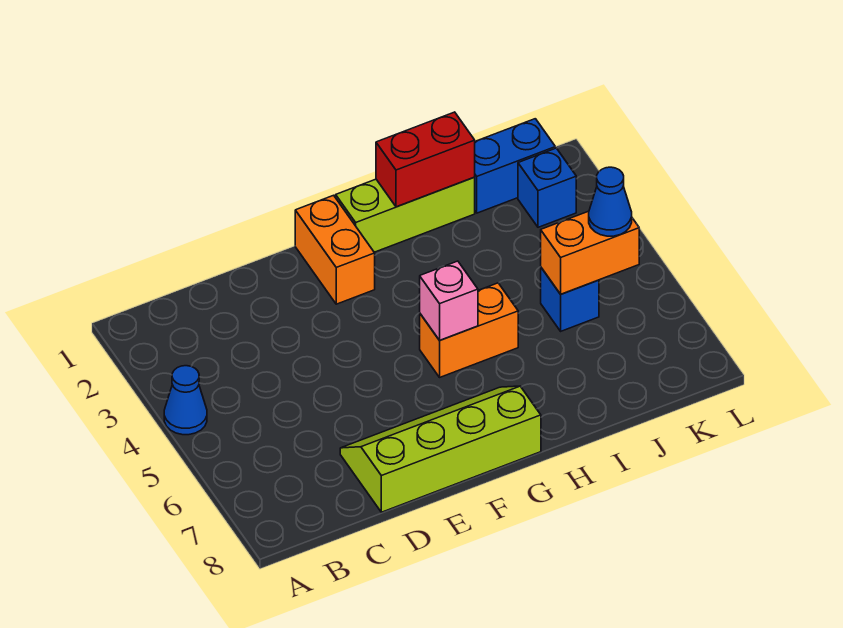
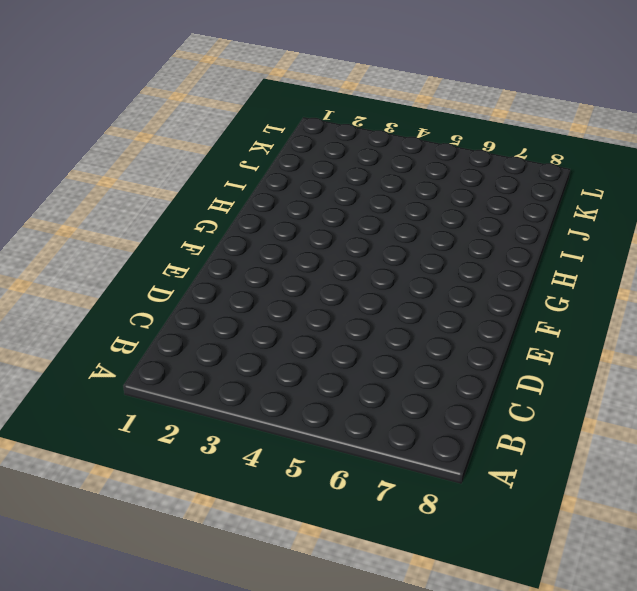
none -> blue cone A4 level 1
none -> lime slope D7:G8 level 1 top 8
none -> orange brick F1:F2 level 1

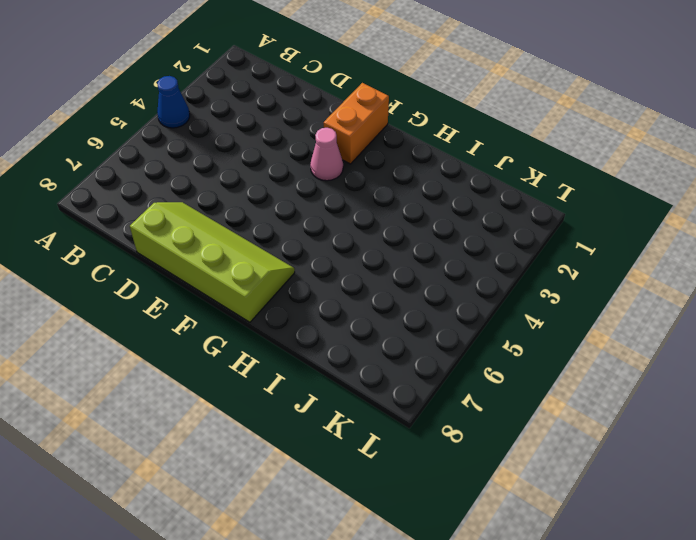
pink cone F3 level 1 -> none
none -> lime brick G1:I1 level 1
none -> orange brick G5:H5 level 1
none -> blue brick J1:K1 level 1

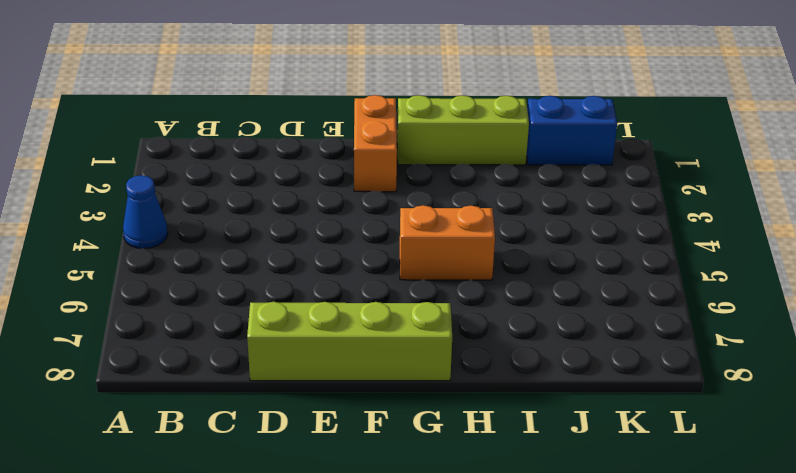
none -> blue brick J5 level 1
none -> blue brick K2 level 1
none -> pink brick G5 level 2

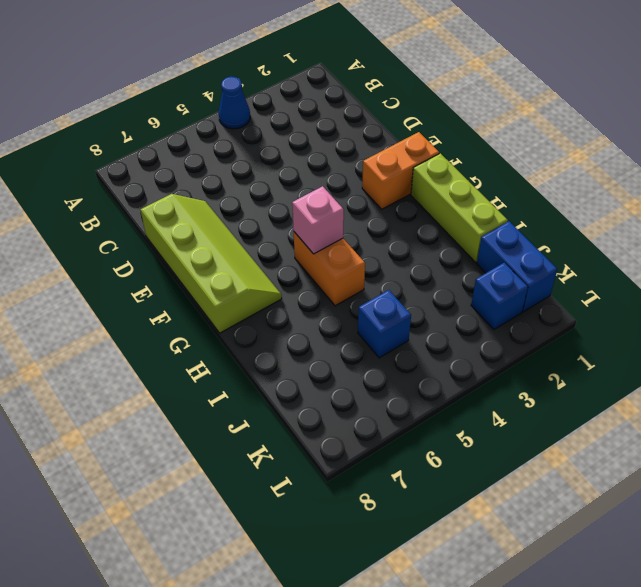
none -> red brick H1:I1 level 2
none -> orange brick J5:K5 level 2
none -> blue cone K5 level 3

